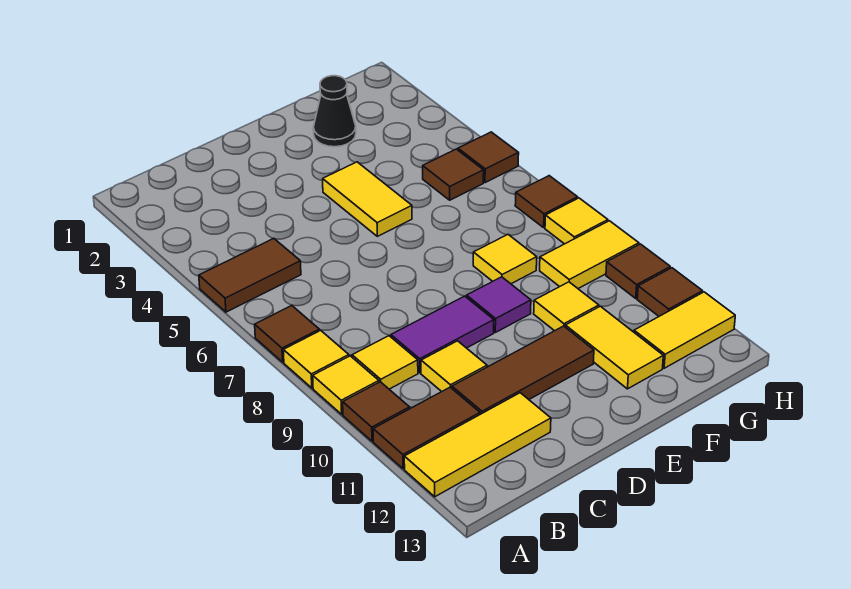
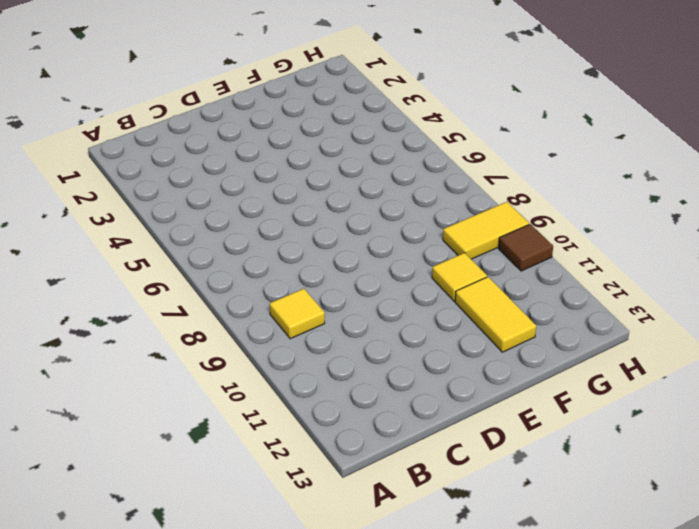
none -> brown tile A5:B5 level 1
none -> brown tile A7 level 1
none -> yellow tile A8 level 1

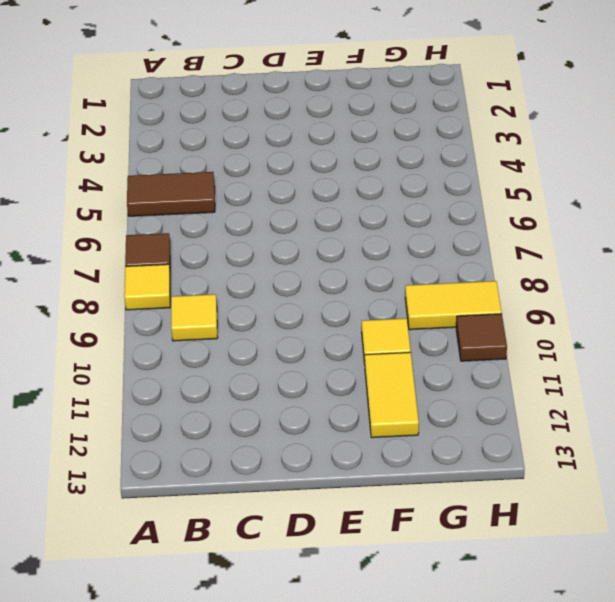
none -> yellow tile A9 level 1
none -> brown tile A10 level 1
none -> brown tile A11:B11 level 1

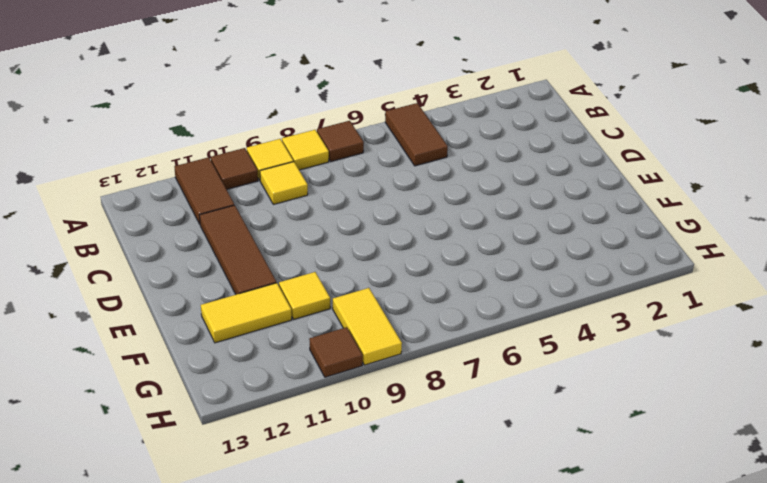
none -> yellow tile A12:C12 level 1
none -> purple tile C9:D9 level 1
none -> yellow tile C10 level 1

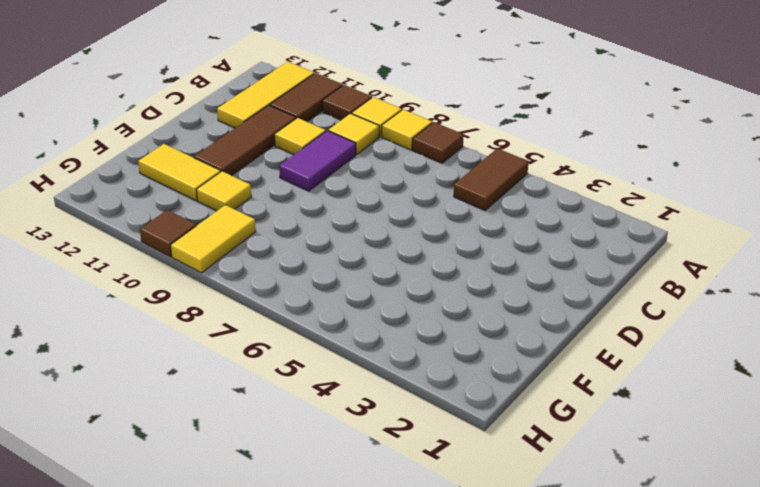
none -> yellow tile E4:E5 level 1
none -> purple tile E9 level 1
none -> black cone F2 level 1

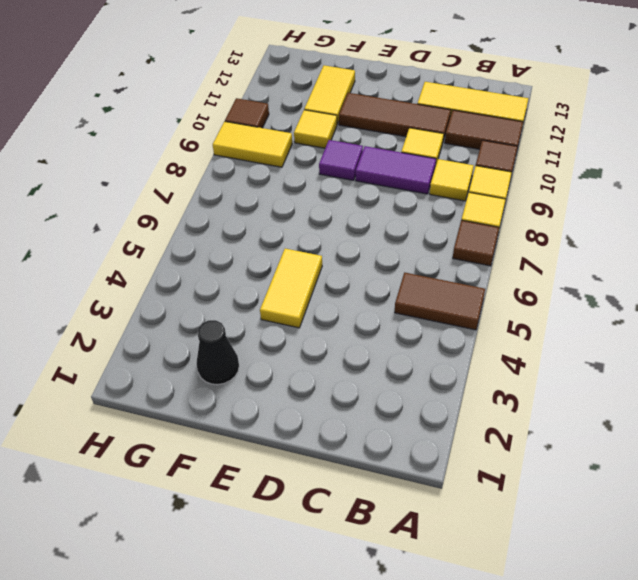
none -> yellow tile F8 level 1
none -> brown tile G5 level 1
none -> yellow tile G12:H12 level 1

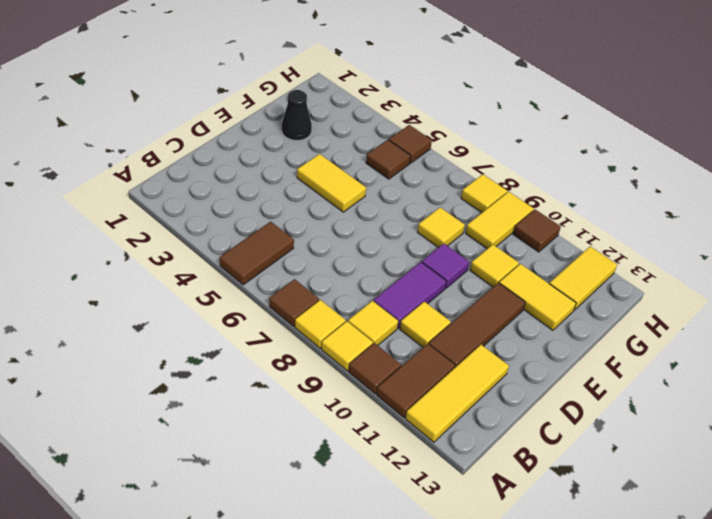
none -> brown tile H7 level 1
none -> brown tile H11 level 1

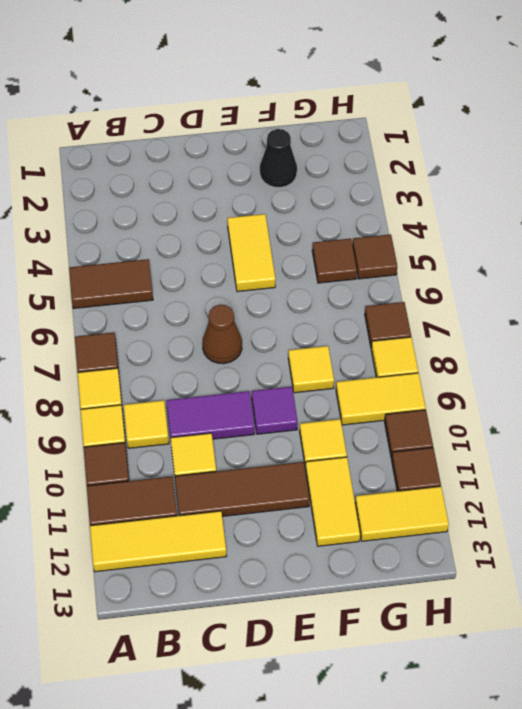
brown cone D7 level 1 -> none

